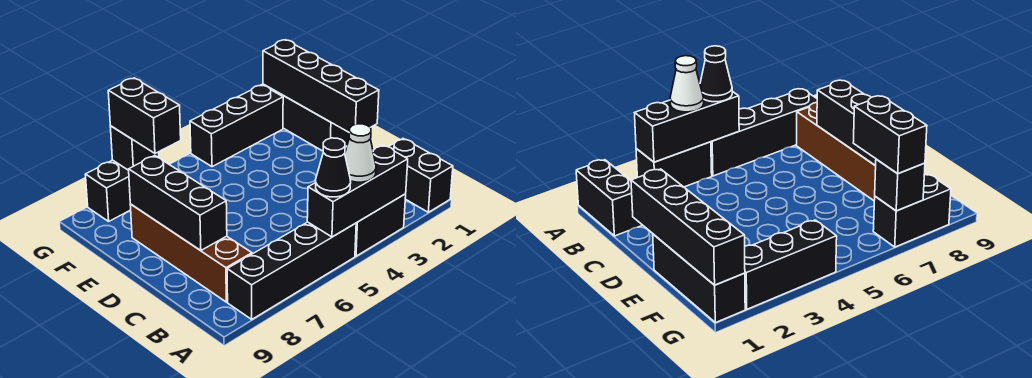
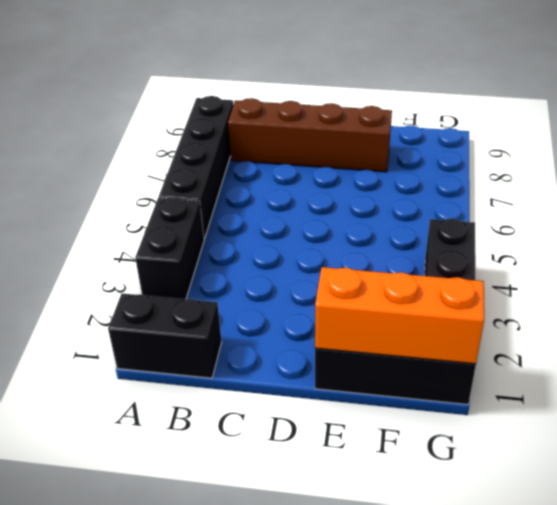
orange brick E1:G1 level 2 -> black brick D1:G1 level 2
none -> black brick G7:G8 level 1
none -> black brick A3:A5 level 2
none -> black brick C8:E8 level 2

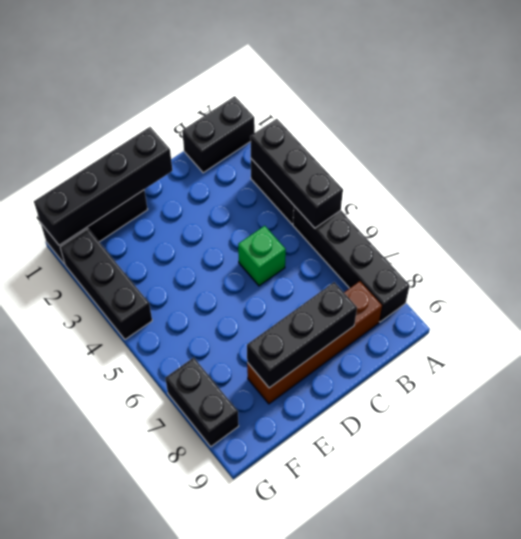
green brick C5 level 1 -> none
none -> black brick G7 level 2
none -> white cone A4 level 3
none -> black cone A5 level 3

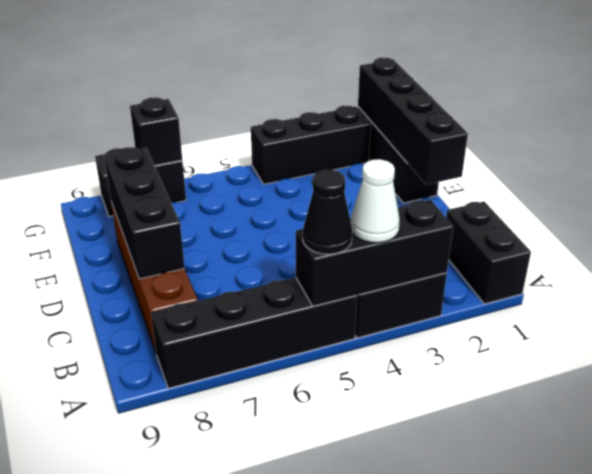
none -> black brick F7:G7 level 3

